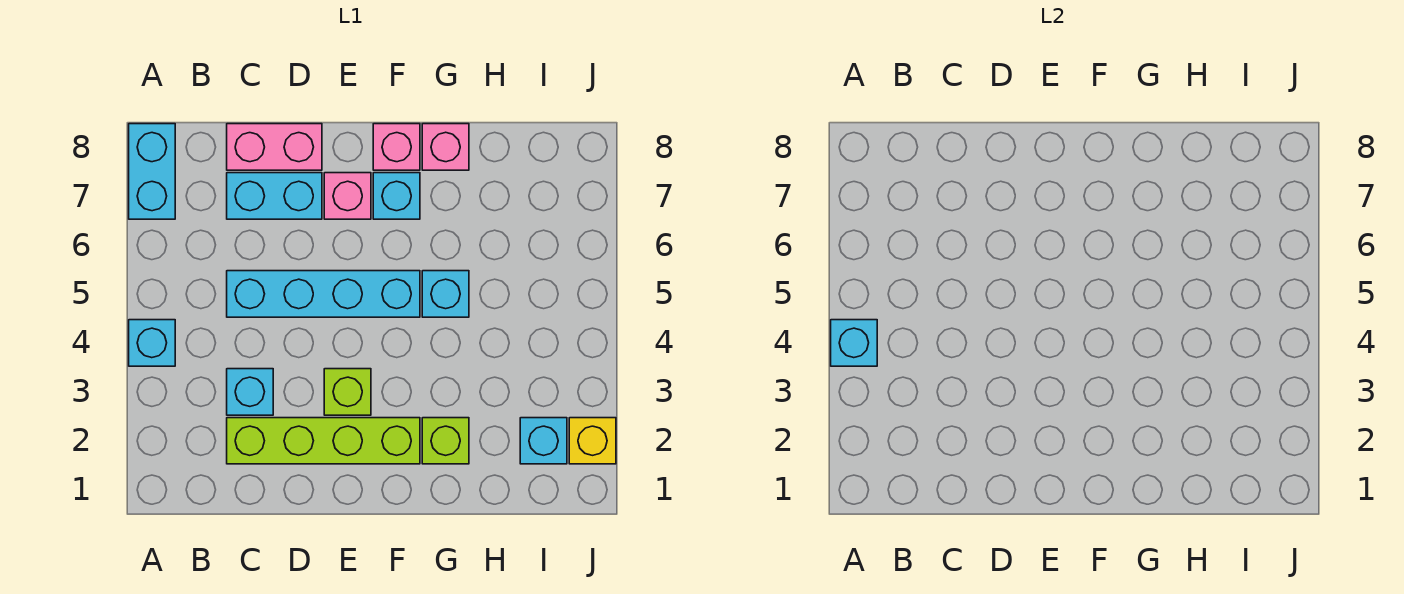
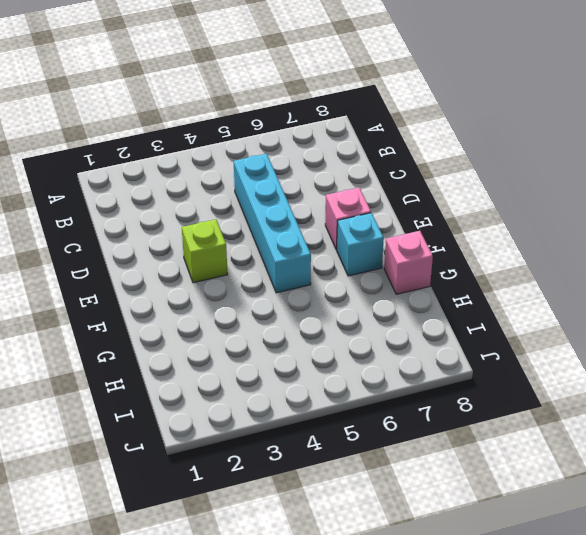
none -> cyan brick A4 level 1
none -> cyan brick A7:A8 level 1
none -> lime brick C2:F2 level 1

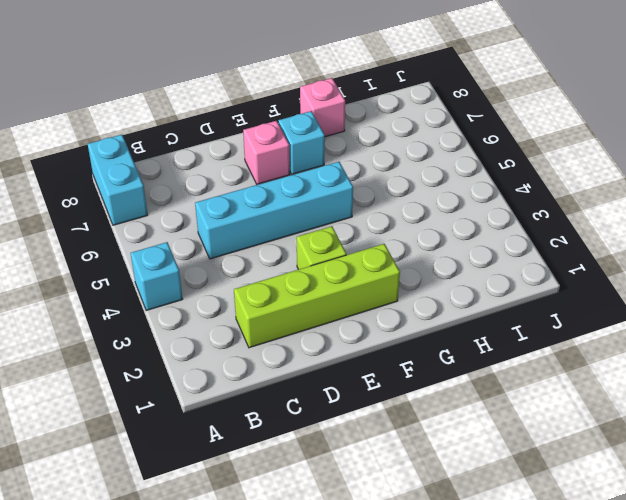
none -> cyan brick C3 level 1
none -> cyan brick C7:D7 level 1
none -> pink brick C8:D8 level 1

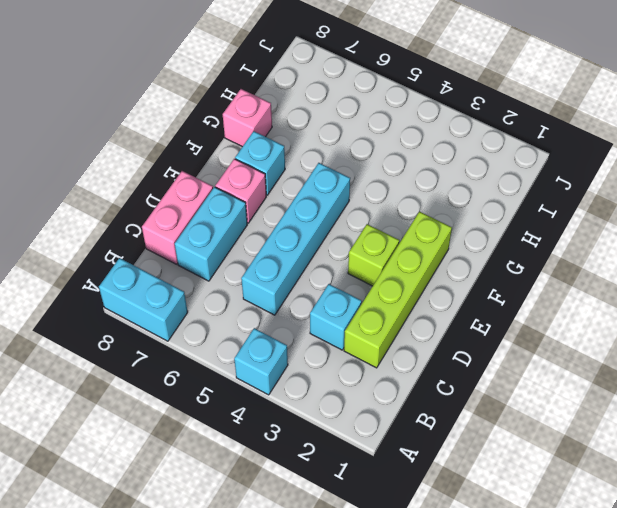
none -> pink brick F8 level 1
none -> lime brick G2 level 1
none -> cyan brick G5 level 1

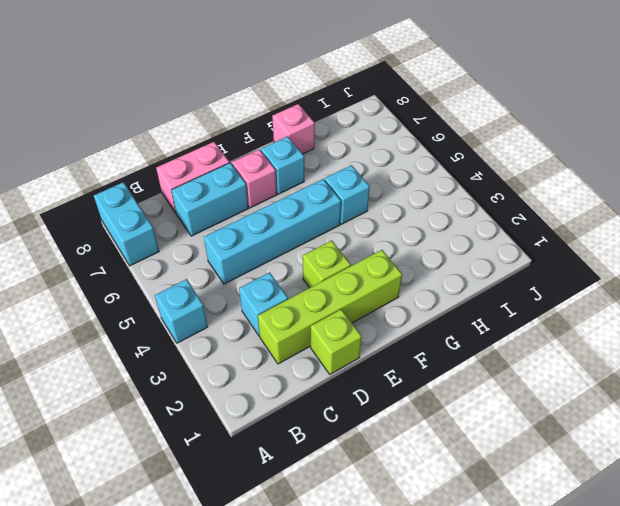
lime brick D1 level 1 -> lime brick G2 level 1
none -> pink brick F8 level 1
none -> cyan brick I2 level 1
none -> yellow brick J2 level 1

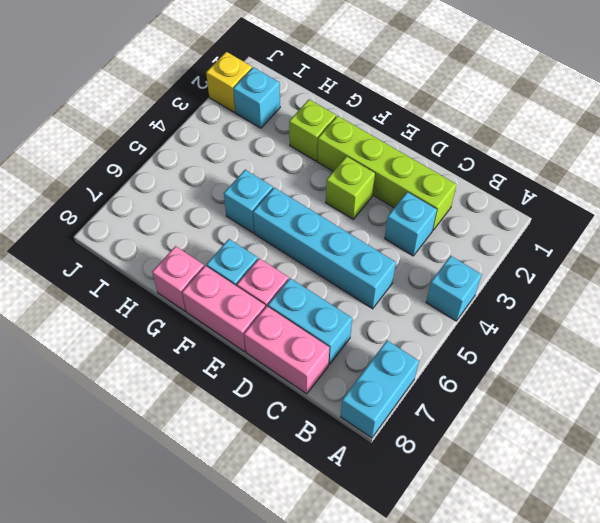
pink brick E8:F8 level 1 -> pink brick F8 level 1
none -> cyan brick A4 level 2

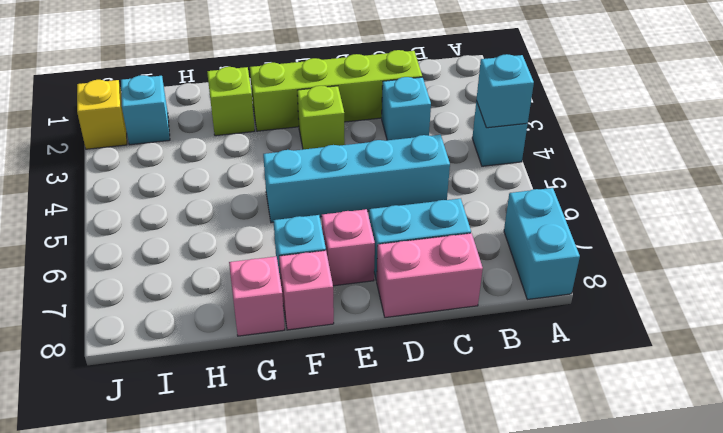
none -> cyan brick G5 level 1

